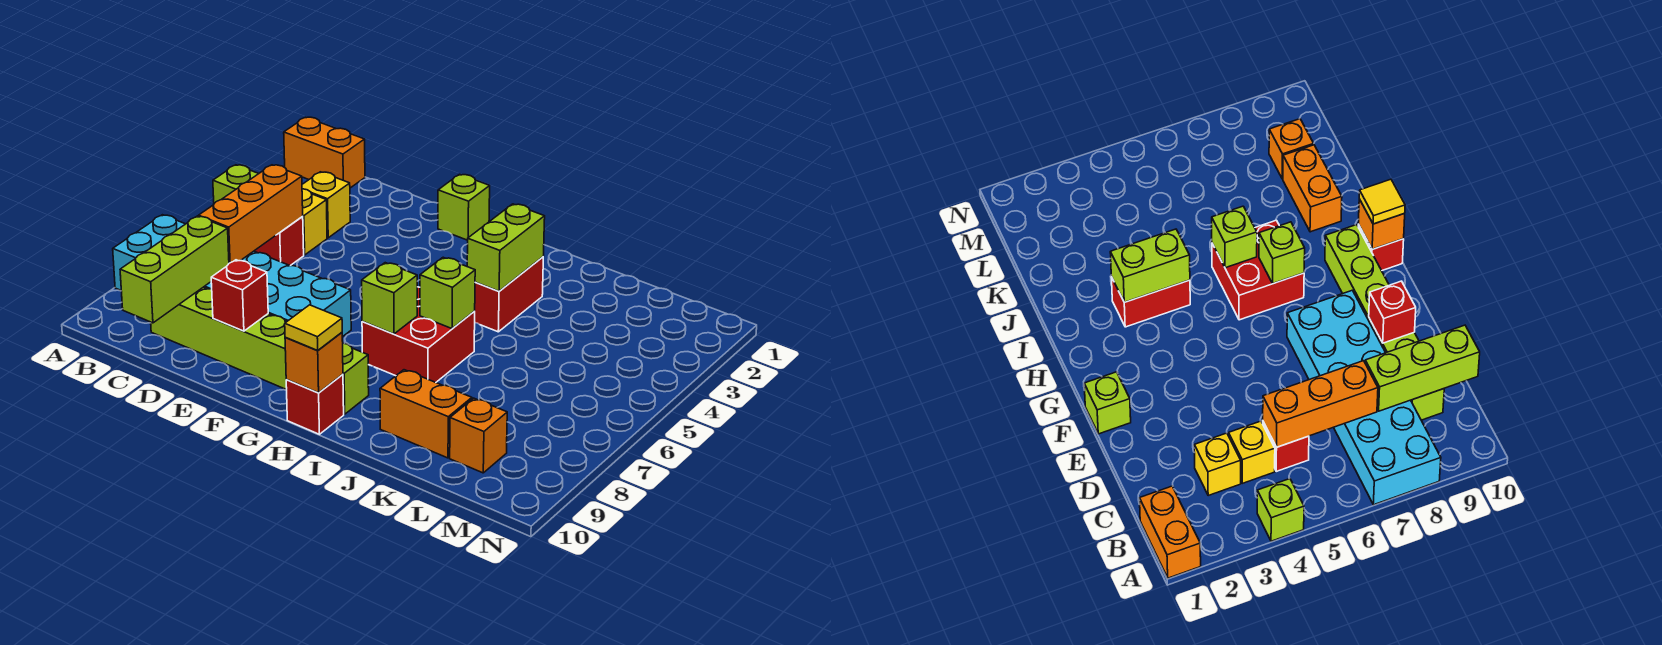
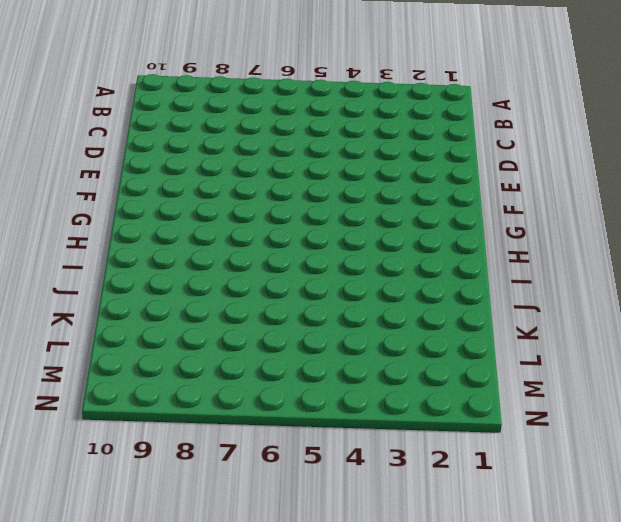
none -> orange brick A1:B1 level 1
none -> lime brick A4 level 1
none -> cyan brick A7:F8 level 1

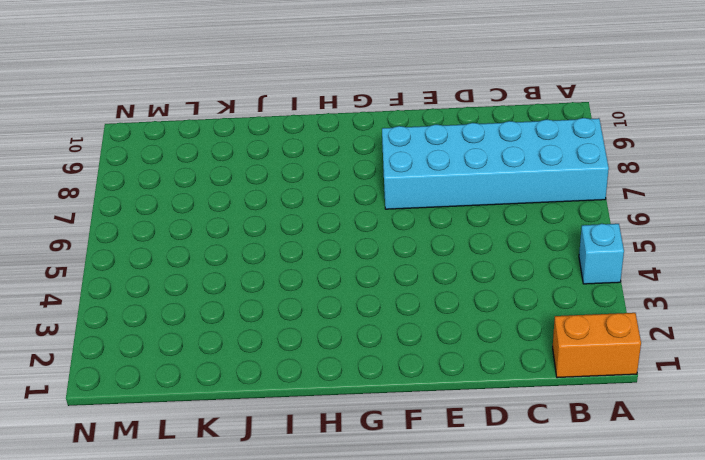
cyan brick A4 level 1 -> lime brick A4 level 1
none -> yellow brick C3 level 1
none -> yellow brick C4 level 1
none -> red brick C5 level 1

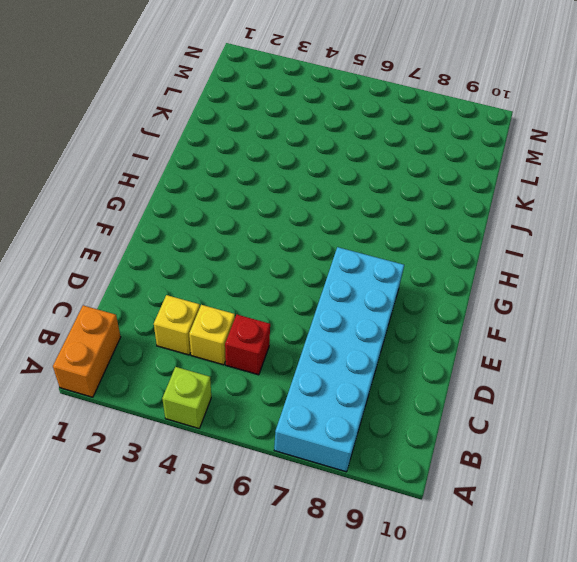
none -> lime brick C9:H9 level 1
none -> lime brick F1 level 1
none -> red brick H6:I7 level 1

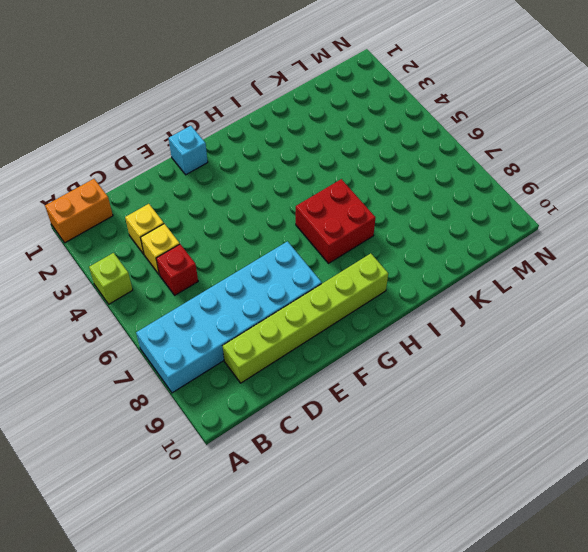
cyan brick F1 level 1 -> lime brick F1 level 1
none -> red brick H10 level 1
none -> red brick I3:I4 level 1
none -> orange brick J9:K9 level 1

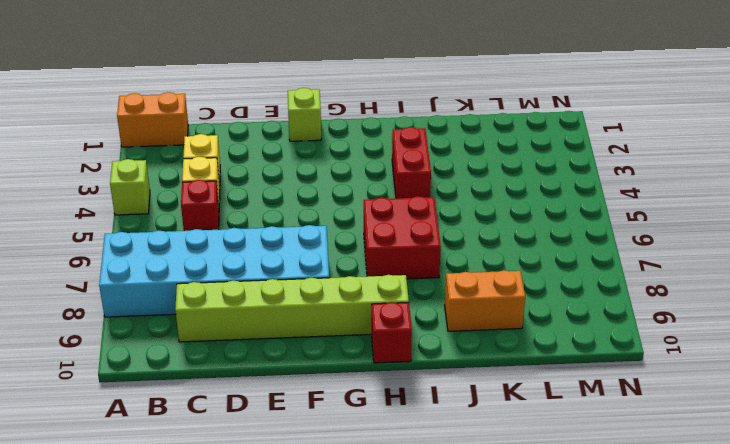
none -> orange brick L9 level 1
none -> orange brick C5:C7 level 2
none -> lime brick C8:C10 level 2

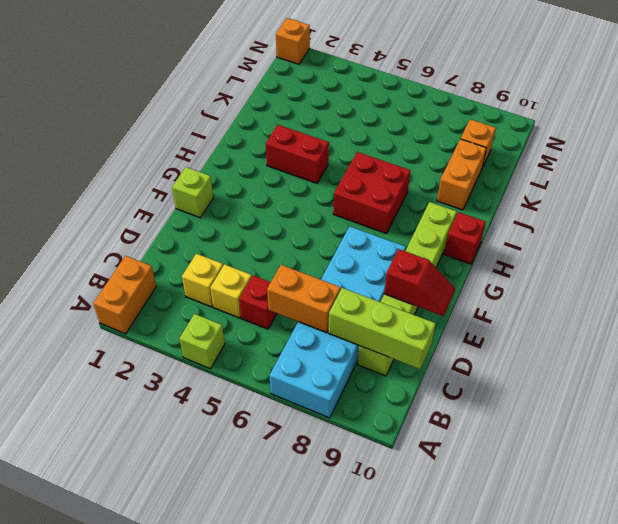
orange brick C6:C7 level 2 -> orange brick C5:C7 level 2
red slope E9:E10 level 2 top 9 -> red brick E9 level 2
orange brick N1 level 1 -> orange brick H10 level 2
none -> lime brick H7 level 2
none -> lime brick I3:I4 level 2
none -> lime brick I6 level 2

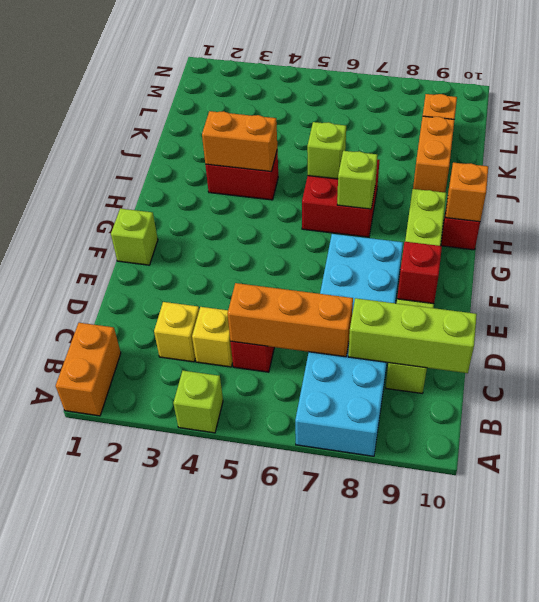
orange brick I3:I4 level 2 -> lime brick I3:I4 level 2
none -> yellow tile H10 level 3

